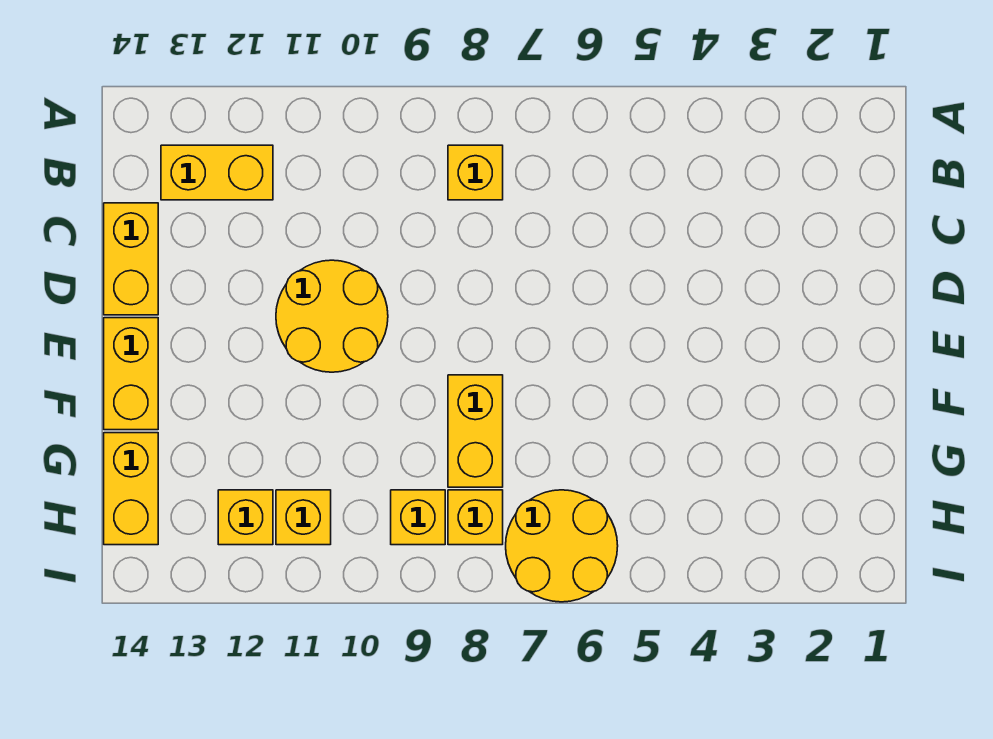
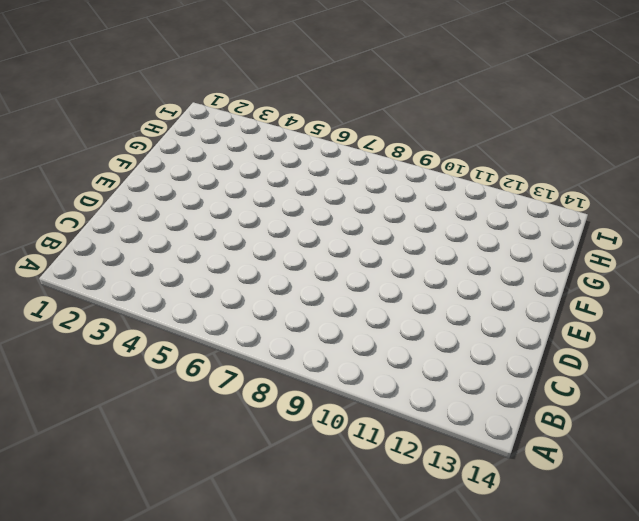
none -> yellow brick B8 level 1
none -> yellow brick B12:B13 level 1
none -> yellow brick C14:D14 level 1

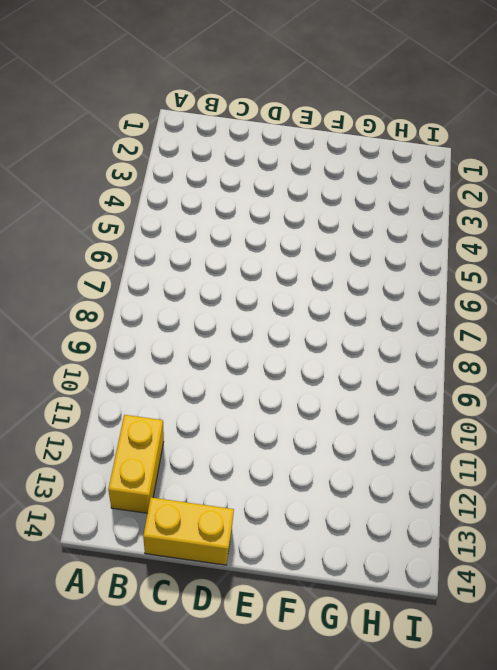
none -> yellow brick B8 level 1
none -> yellow round brick D10:E11 level 1
none -> yellow brick E14:F14 level 1

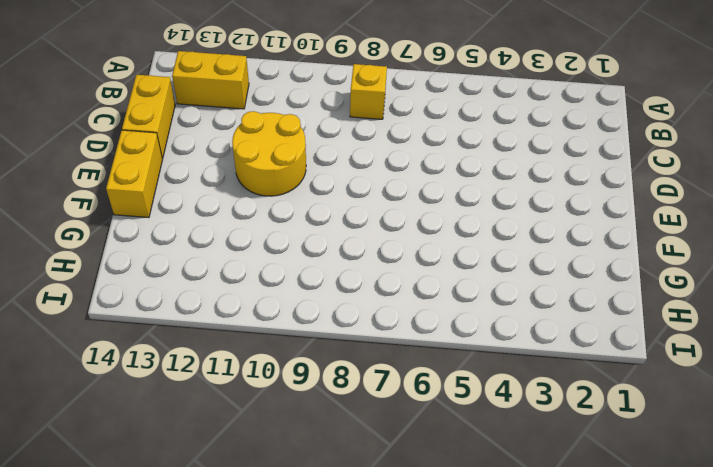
none -> yellow brick F8:G8 level 1
none -> yellow brick G14:H14 level 1
none -> yellow round brick H6:I7 level 1

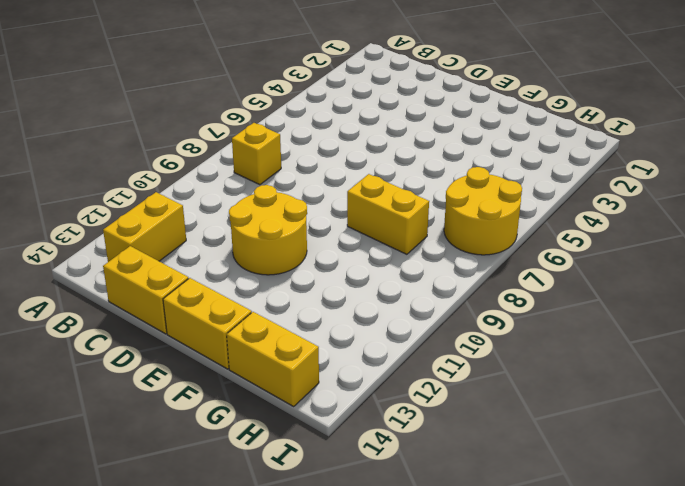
none -> yellow brick H8 level 1
none -> yellow brick H9 level 1
none -> yellow brick H11 level 1

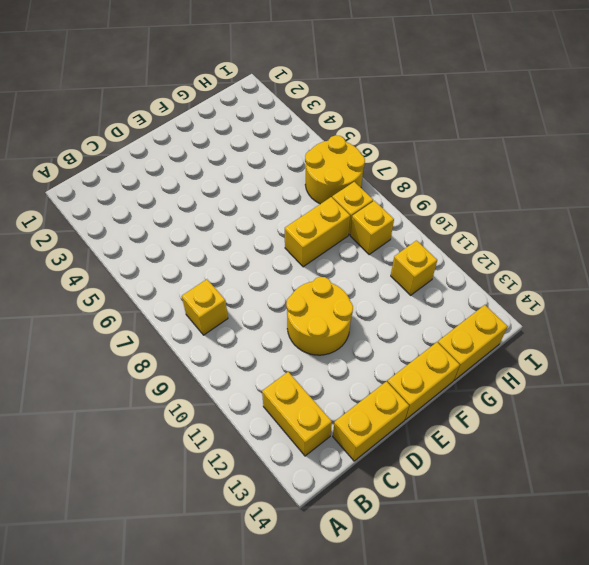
none -> yellow brick H12 level 1

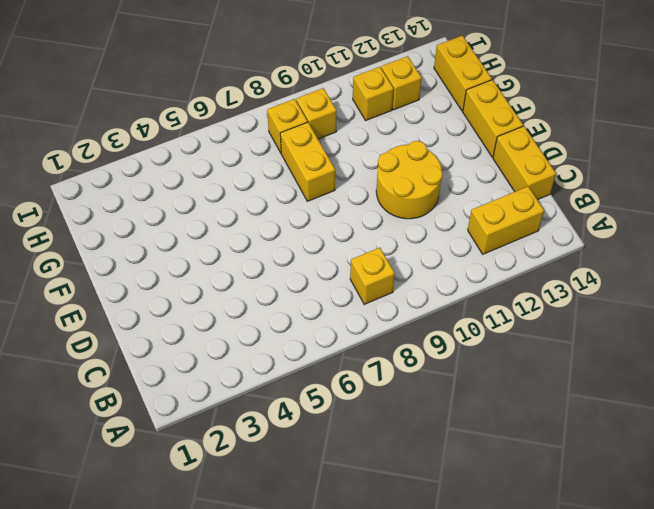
none -> yellow round brick H6:I7 level 1

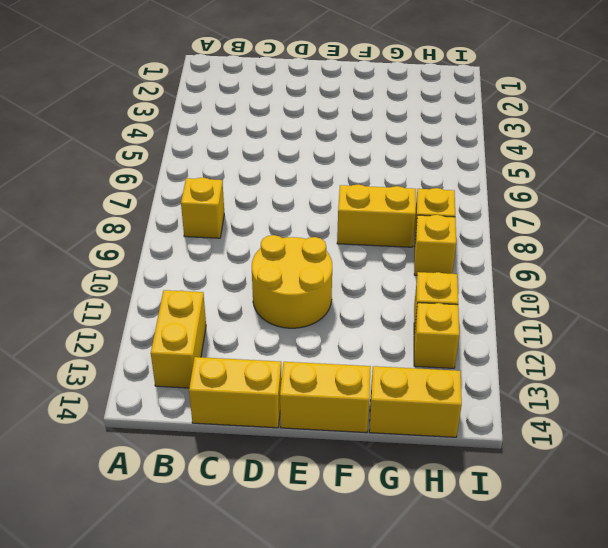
none -> yellow round brick H6:I7 level 1

